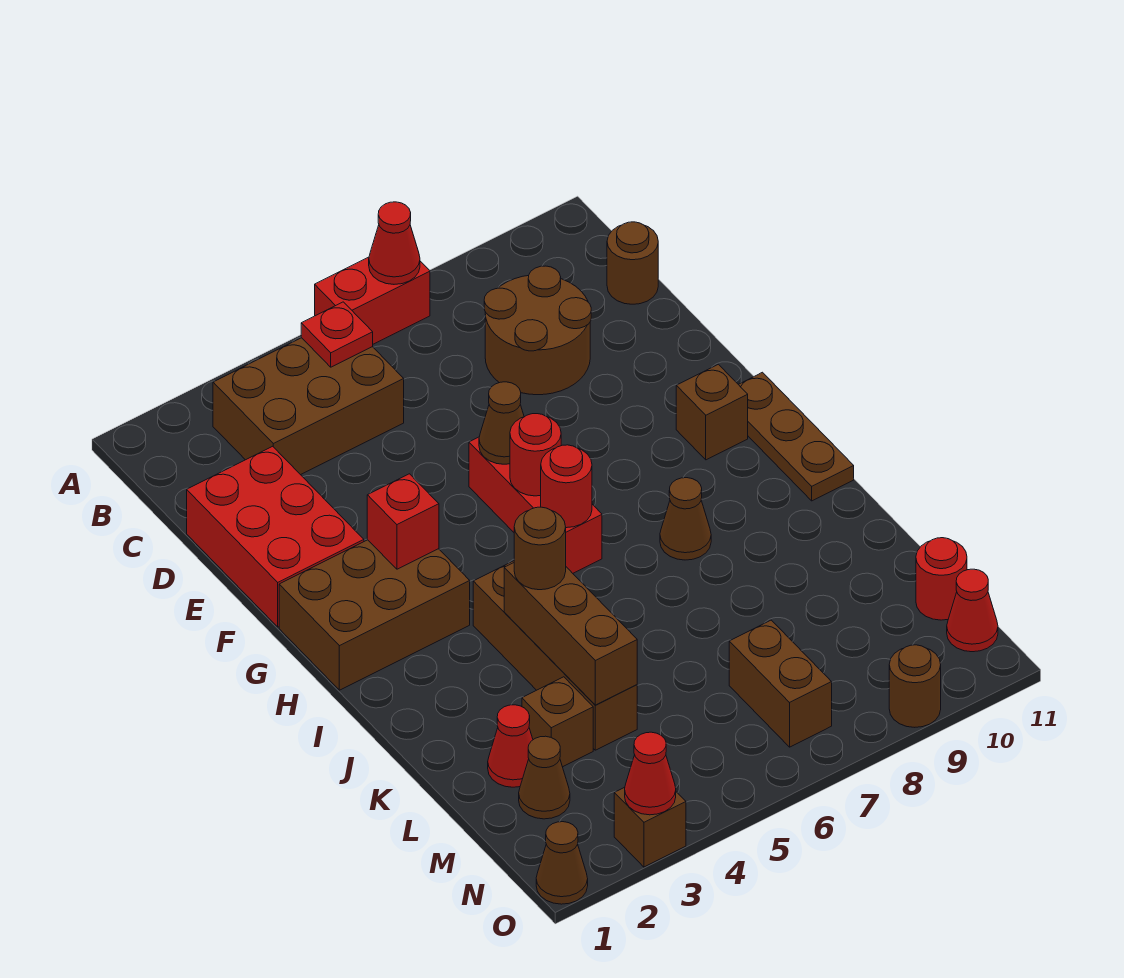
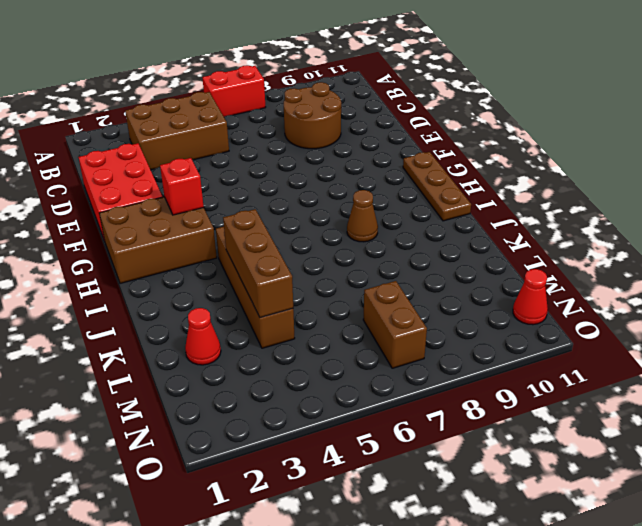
none -> brown round brick C11 level 1
none -> red brick F6:H6 level 1
none -> brown brick G10 level 1

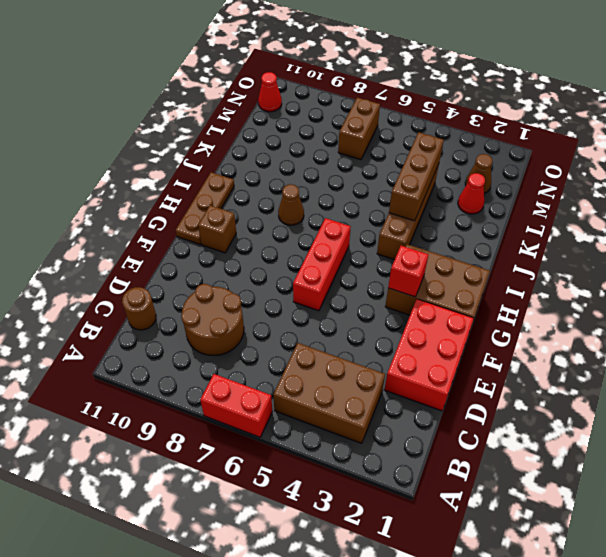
none -> brown brick L3 level 1
none -> red round brick M11 level 1
none -> brown cone O1 level 1

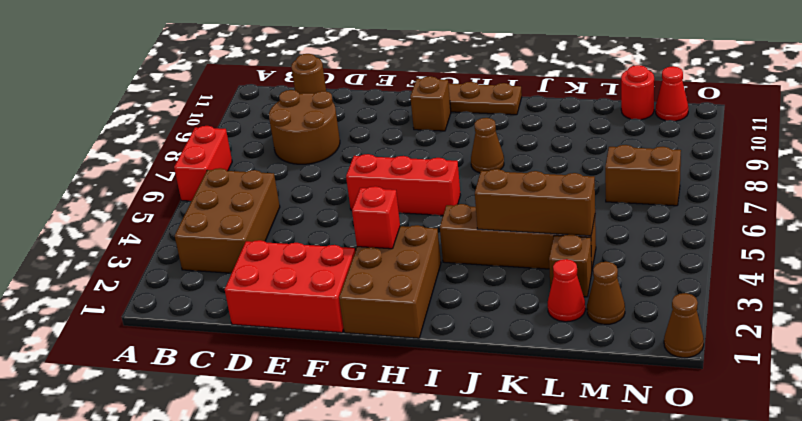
none -> brown brick O3 level 1
none -> brown round brick O9 level 1
none -> red cone A7 level 2

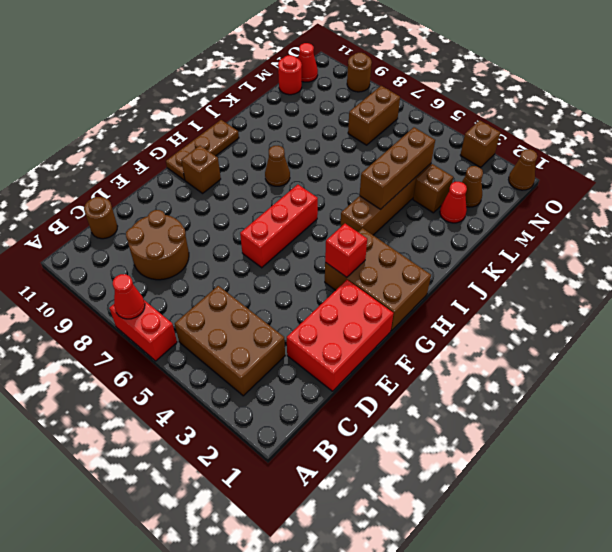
none -> red plate B5 level 2
none -> brown cone F6 level 2
none -> red round brick G6 level 2

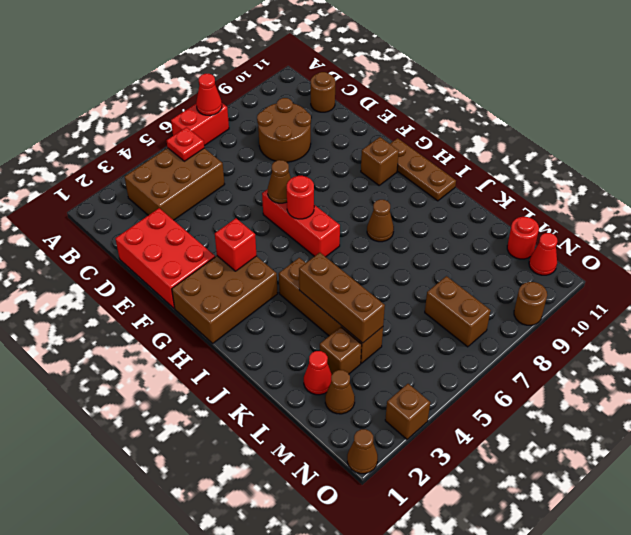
none -> red round brick H6 level 2
none -> red cone O3 level 2
none -> brown round brick J4 level 3

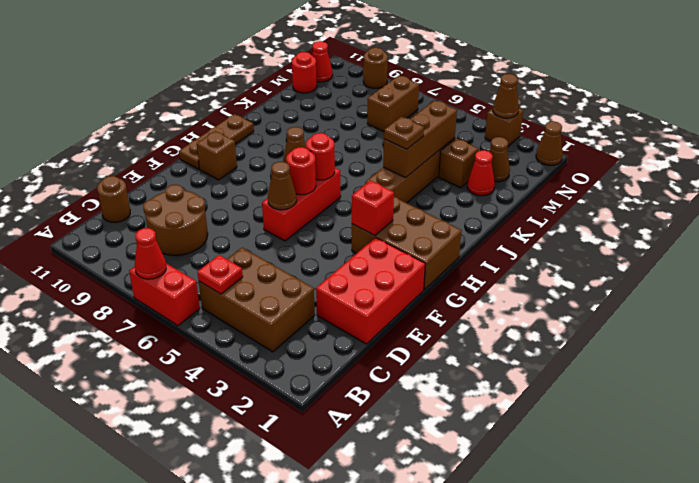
brown plate J4 level 3 -> brown round brick J4 level 3
brown cone O3 level 2 -> red cone O3 level 2

